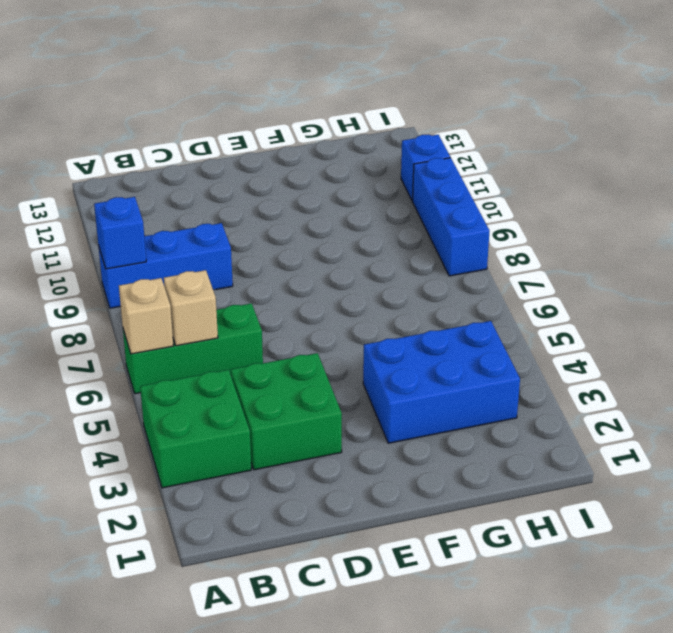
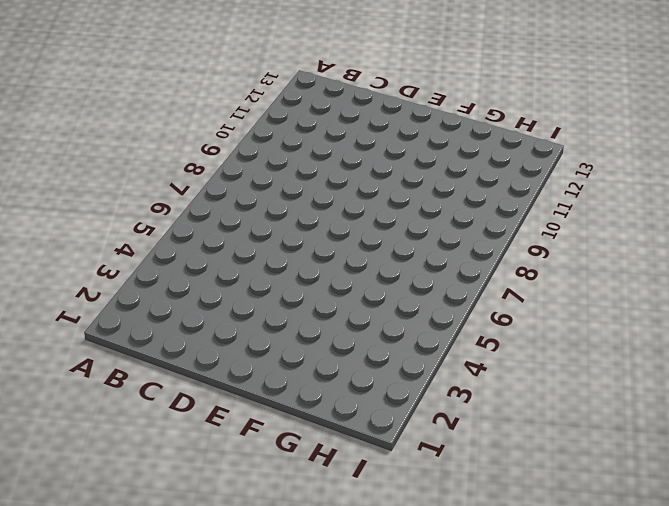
none -> green brick A3:B4 level 1
none -> green brick A6:C6 level 1

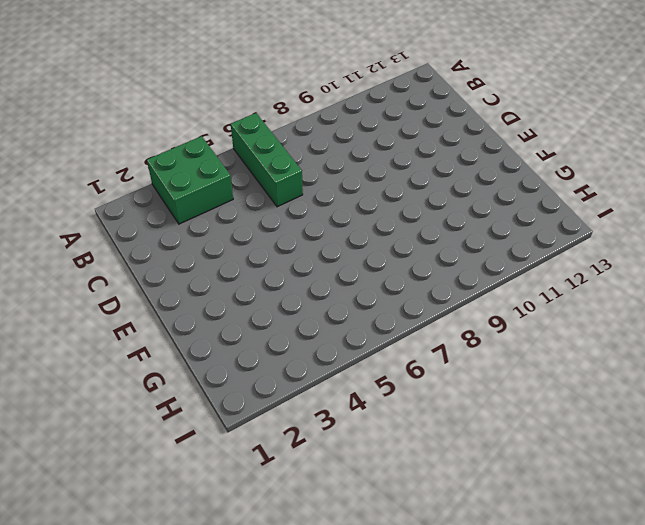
none -> blue brick A9:C9 level 1
none -> green brick C3:D4 level 1

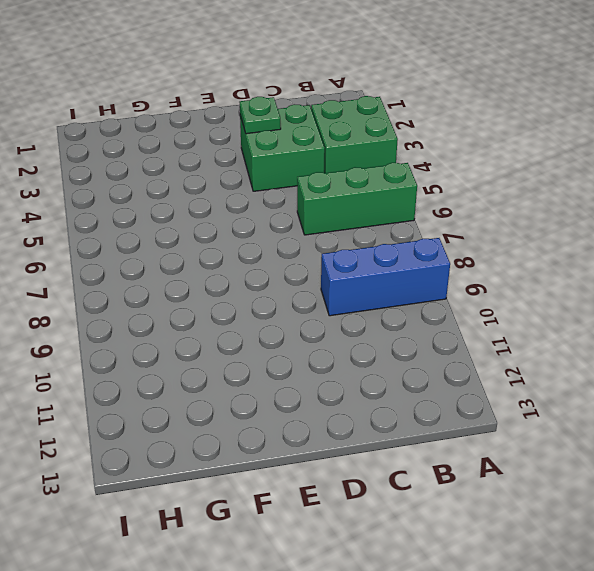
green plate D3 level 2 -> none
none -> blue brick F3:H4 level 1
none -> blue brick I8:I10 level 1

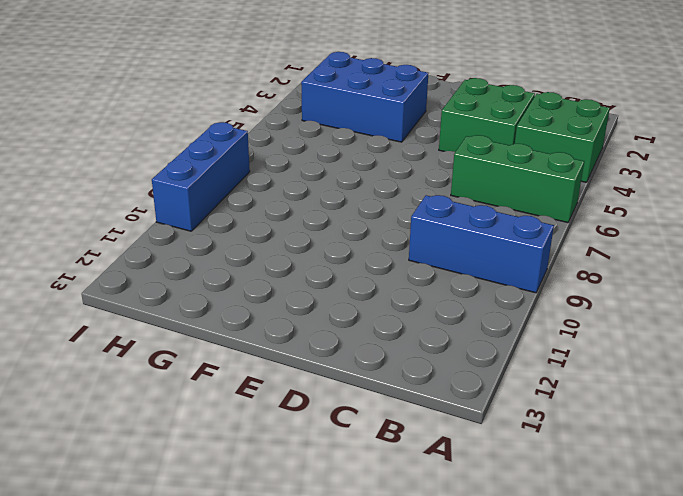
none -> blue brick I11 level 1
none -> tan brick A6 level 2

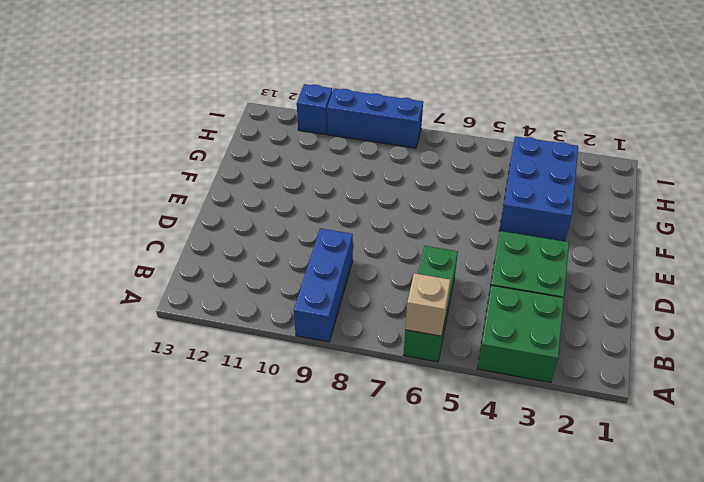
none -> blue brick A9 level 2
none -> tan brick B6 level 2

